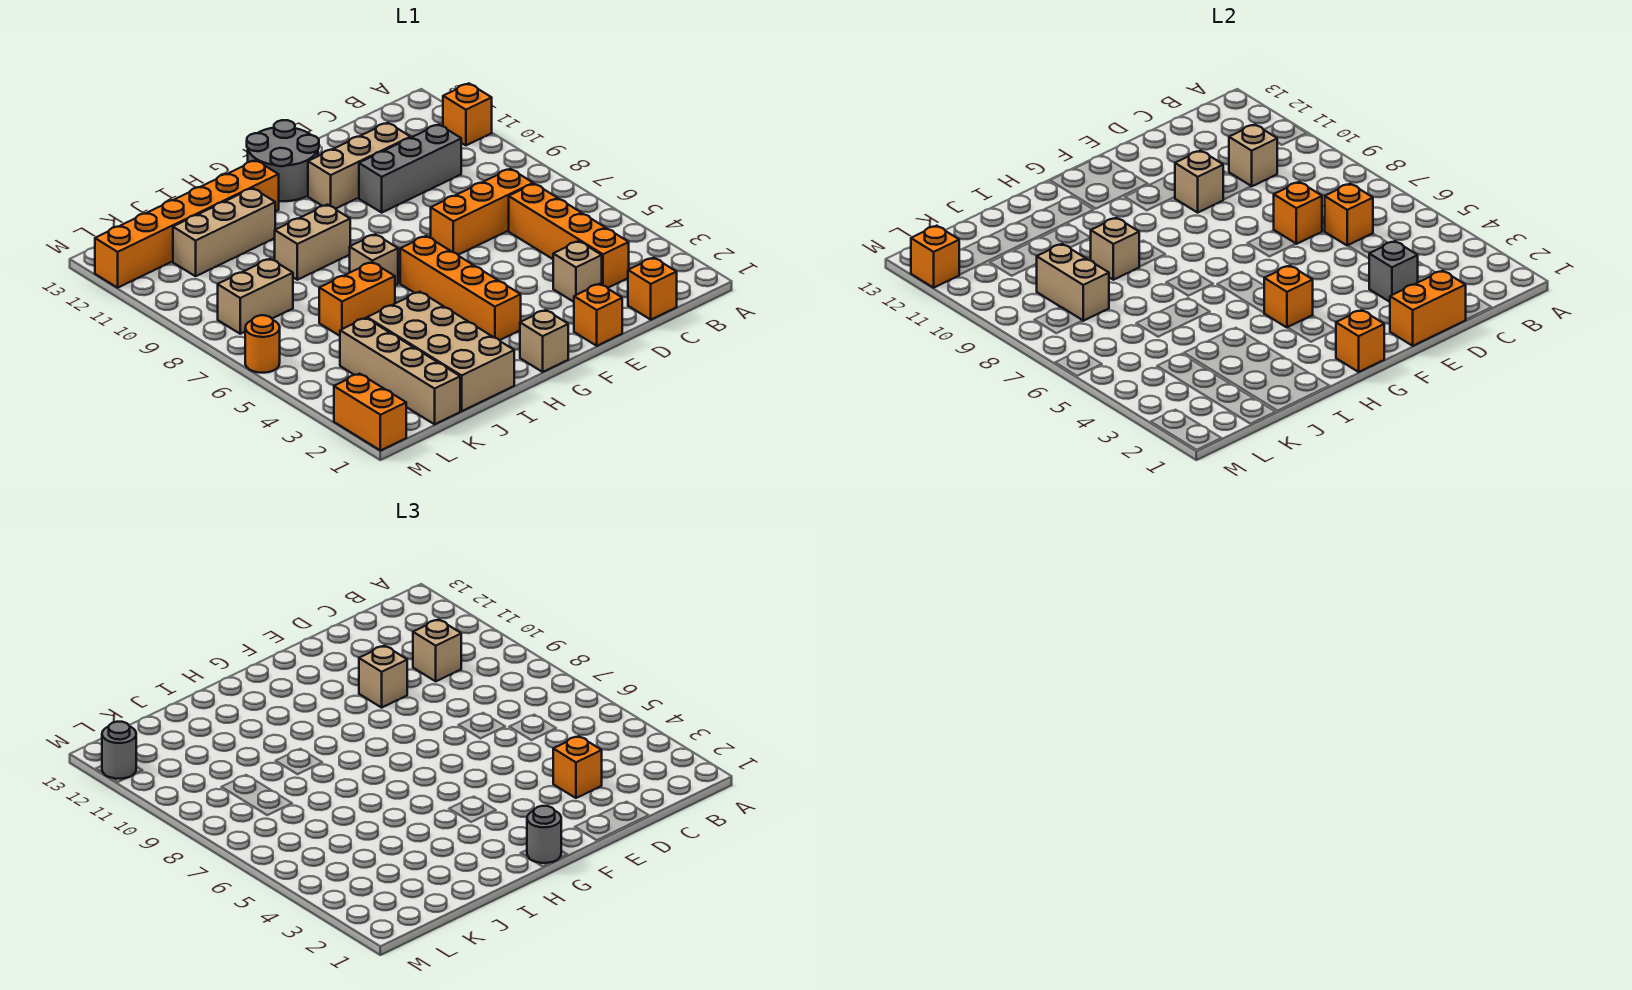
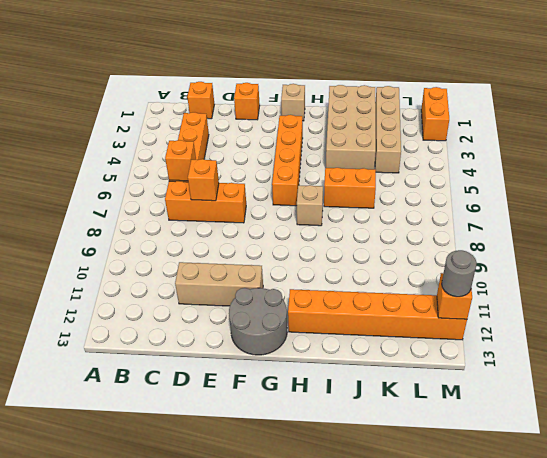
none -> orange brick A11 level 1
none -> grey brick C10:E10 level 1
none -> tan brick D3 level 1
none -> tan brick H9:I9 level 1

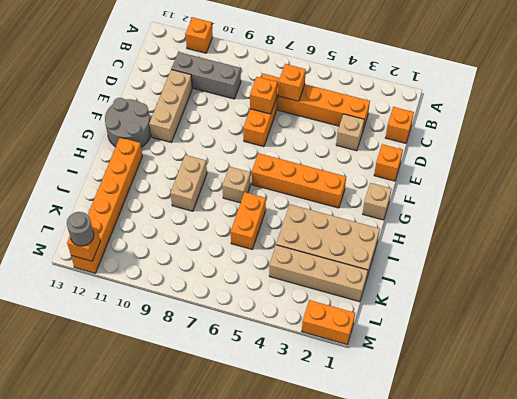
grey brick C9:C11 level 1 -> grey brick C10:E10 level 1
none -> tan brick I11:K11 level 1
none -> tan brick K8:L8 level 1
none -> orange round brick M6 level 1
none -> tan brick C10 level 2

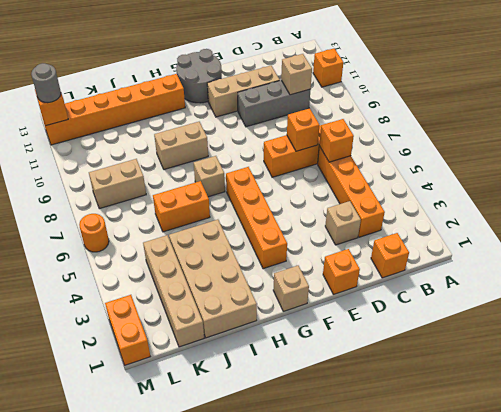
none -> tan brick I11:K11 level 1
none -> orange brick D1:E1 level 2
none -> grey brick D3 level 2
none -> tan brick E10 level 2

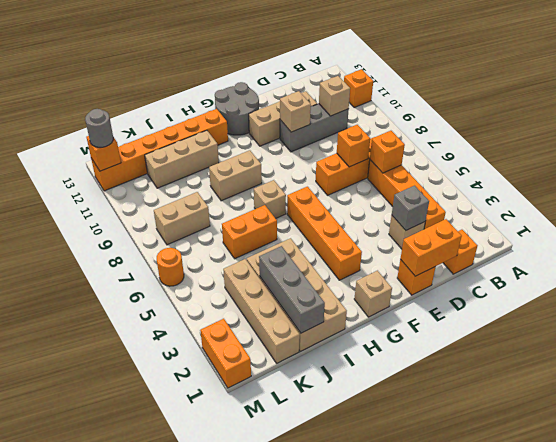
grey brick J1:J3 level 2 -> none
none -> orange brick G1 level 2
none -> orange brick G4 level 2
none -> tan brick I9 level 2
none -> tan brick K8:K9 level 2

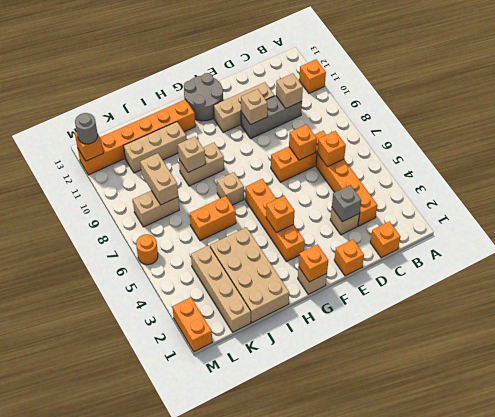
none -> orange brick D1:E1 level 2
none -> tan brick C10 level 3
none -> orange brick D3 level 3
none -> tan brick E10 level 3

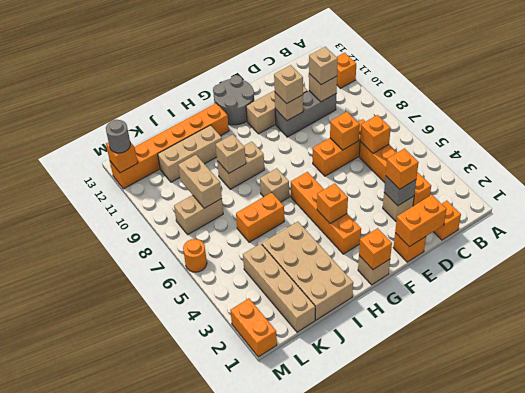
none -> grey round brick G1 level 3

